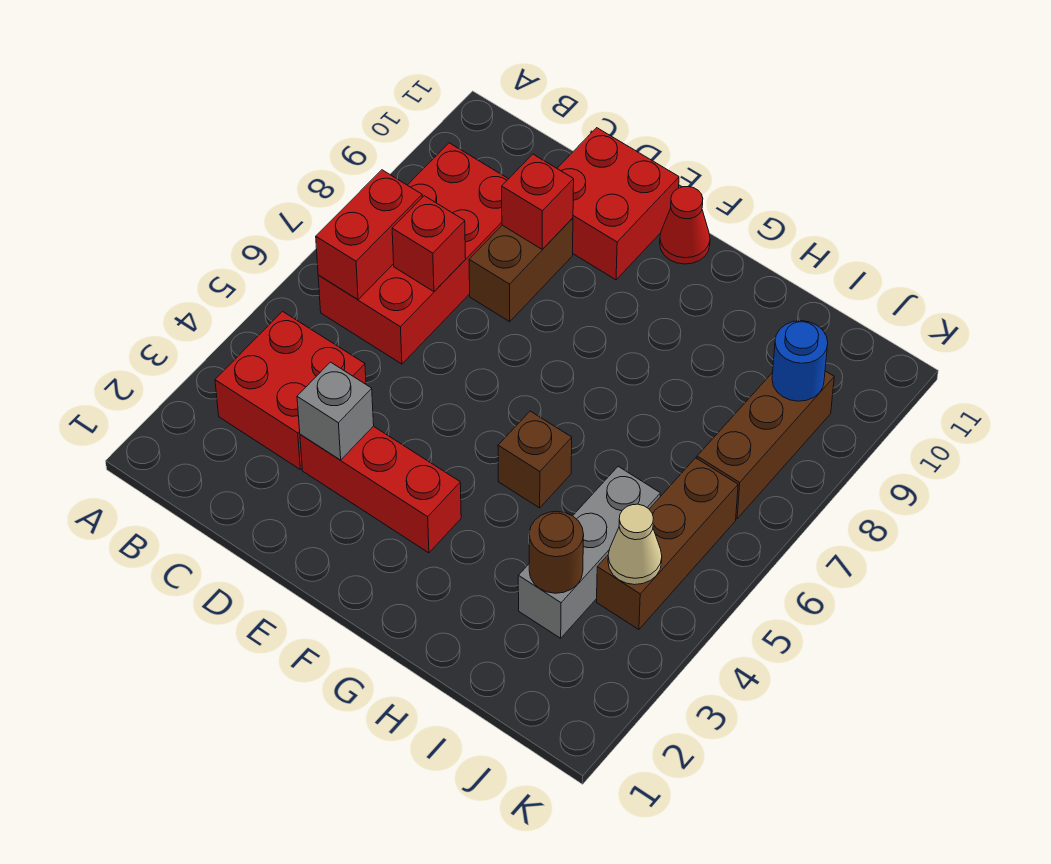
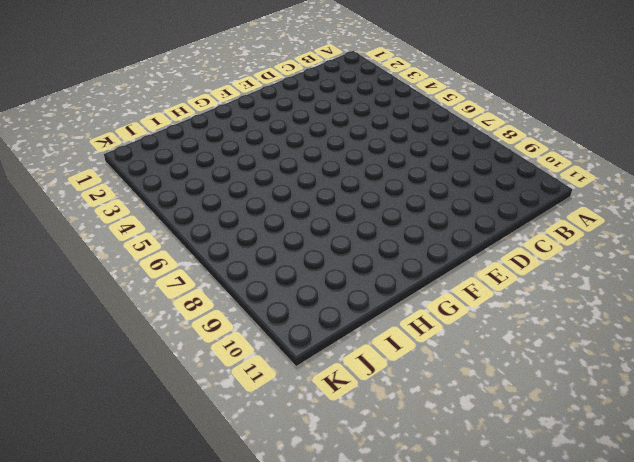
none -> red brick B3:C4 level 1
none -> red brick B6:C9 level 1
none -> red brick D3:F3 level 1

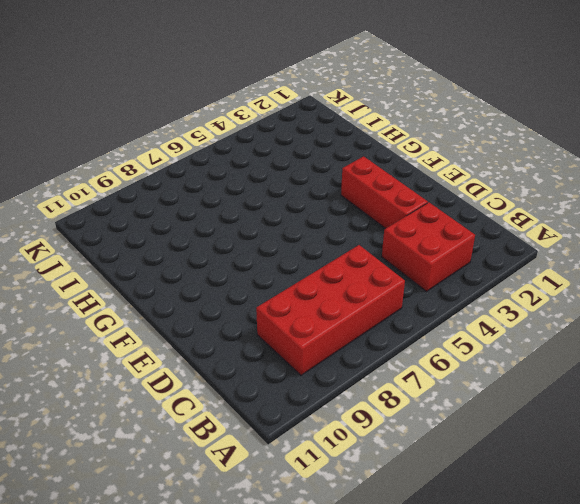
none -> brown brick D8:D9 level 1
none -> red brick D10:E11 level 1
none -> red cone F11 level 1

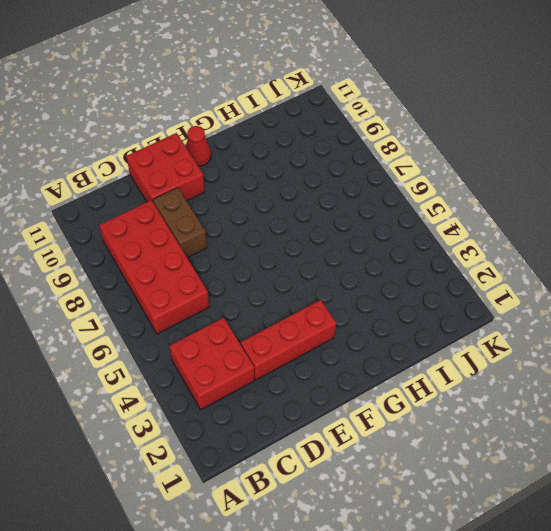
none -> brown brick G5 level 1
none -> grey brick I3:I5 level 1
none -> brown brick J4:J6 level 1

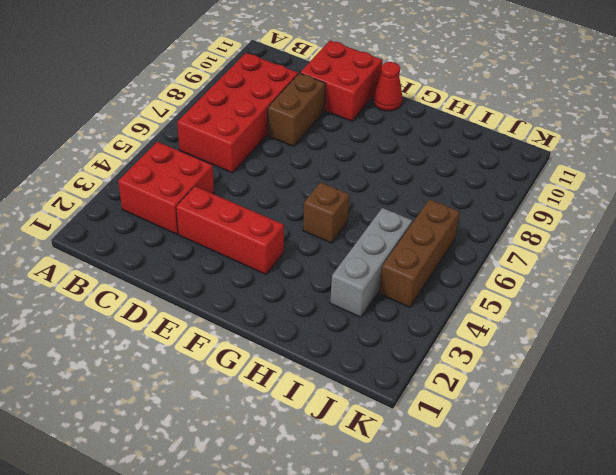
none -> brown brick J7:J9 level 1
none -> red brick B6:B7 level 2
none -> red brick C7 level 2

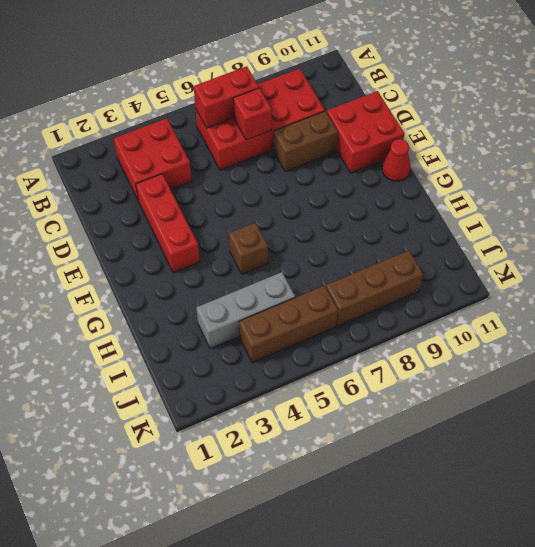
none -> grey brick D3 level 2
none -> red brick D9 level 2
none -> brown round brick I3 level 2

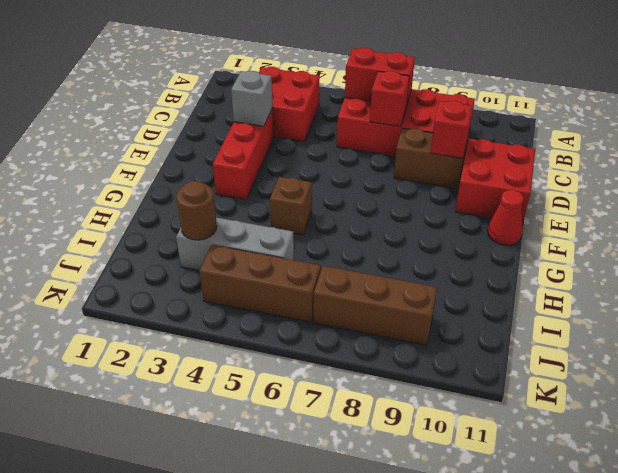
none -> tan cone J4 level 2
none -> blue round brick J9 level 2

